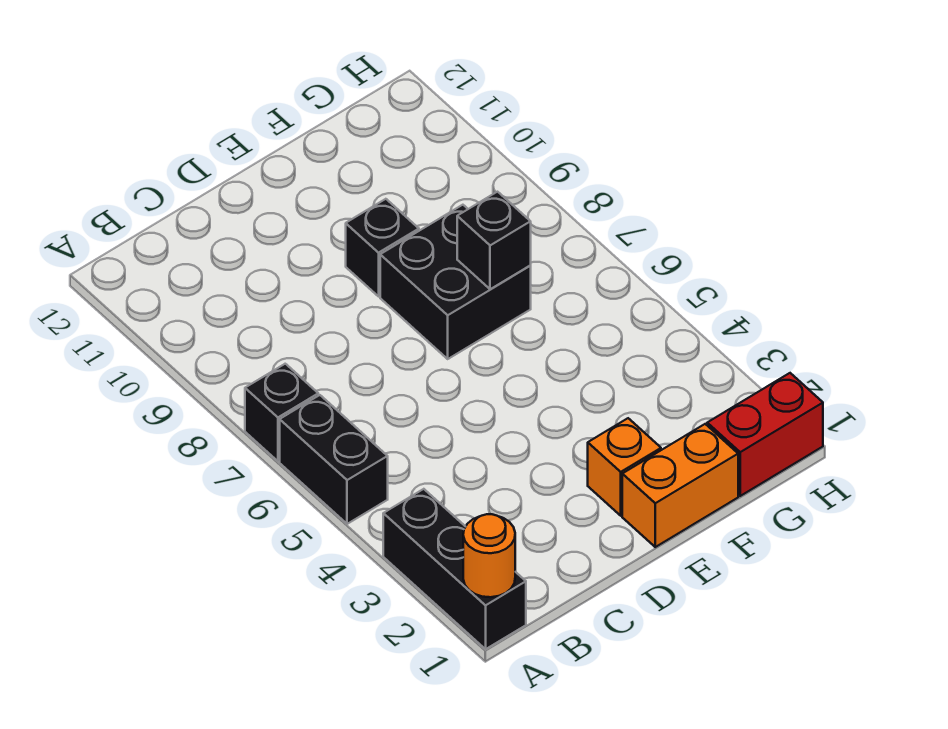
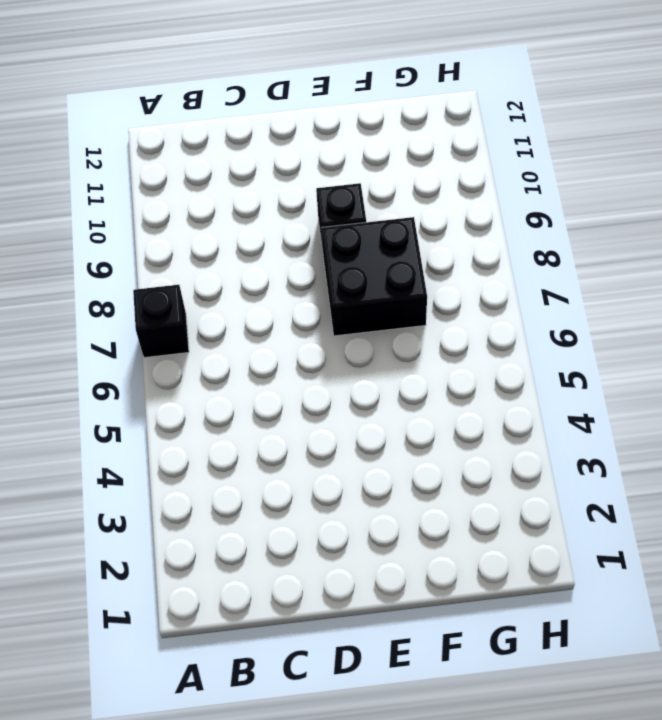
none -> black brick A1:A3 level 1
none -> black brick A5:A6 level 1

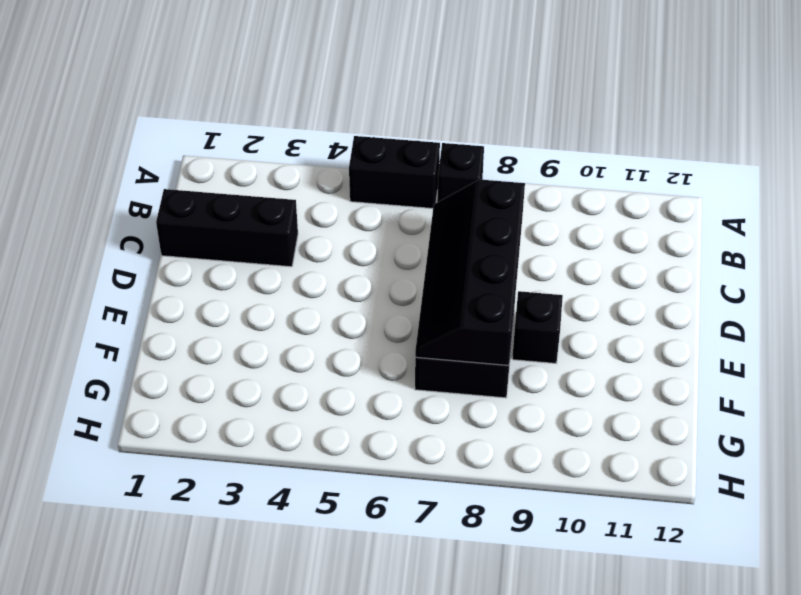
black brick C1:C3 level 1 -> black brick A1:A3 level 1
black slope C7:F8 level 2 top 8 -> black brick F7 level 2
none -> orange brick E1:F1 level 1
none -> orange brick E2 level 1

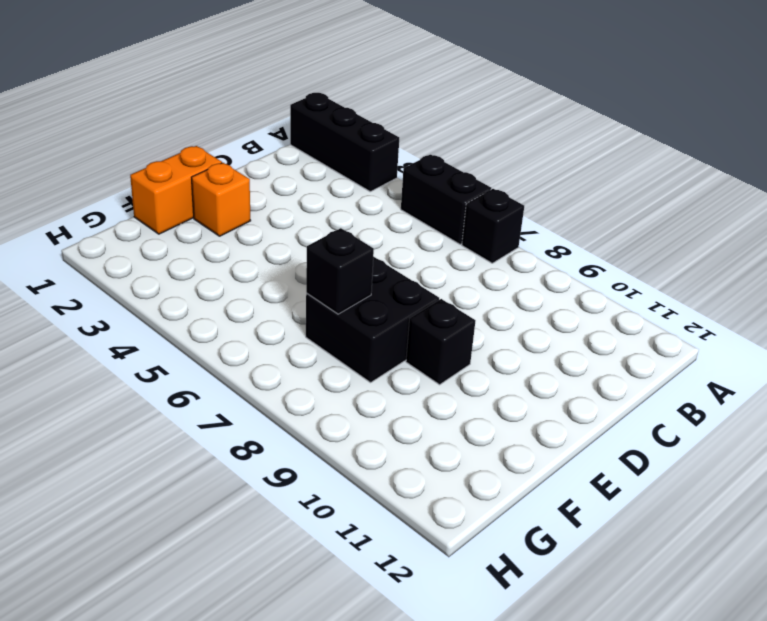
none -> red brick G1:H1 level 1
none -> orange round brick A1 level 2

